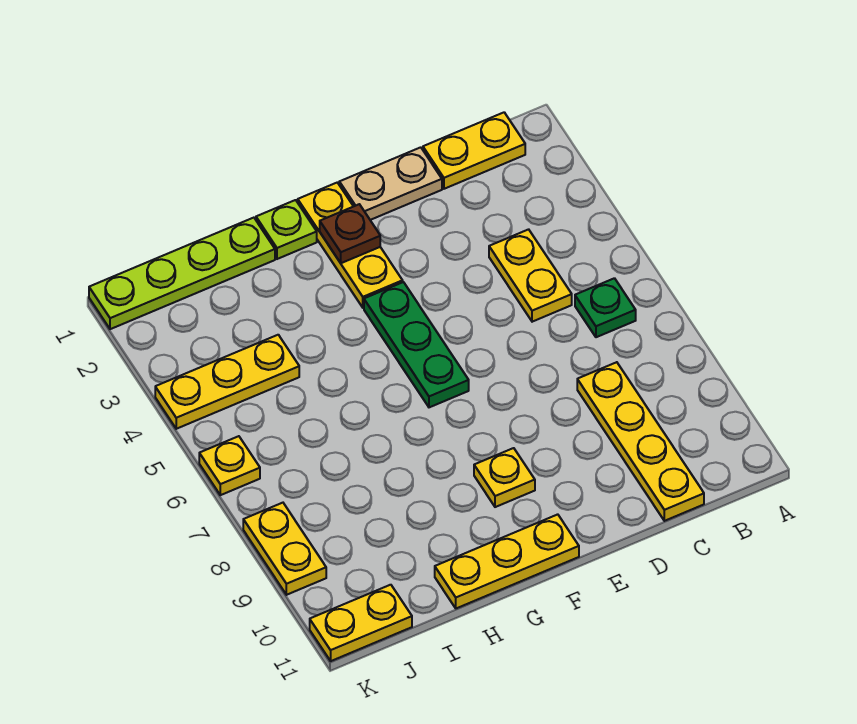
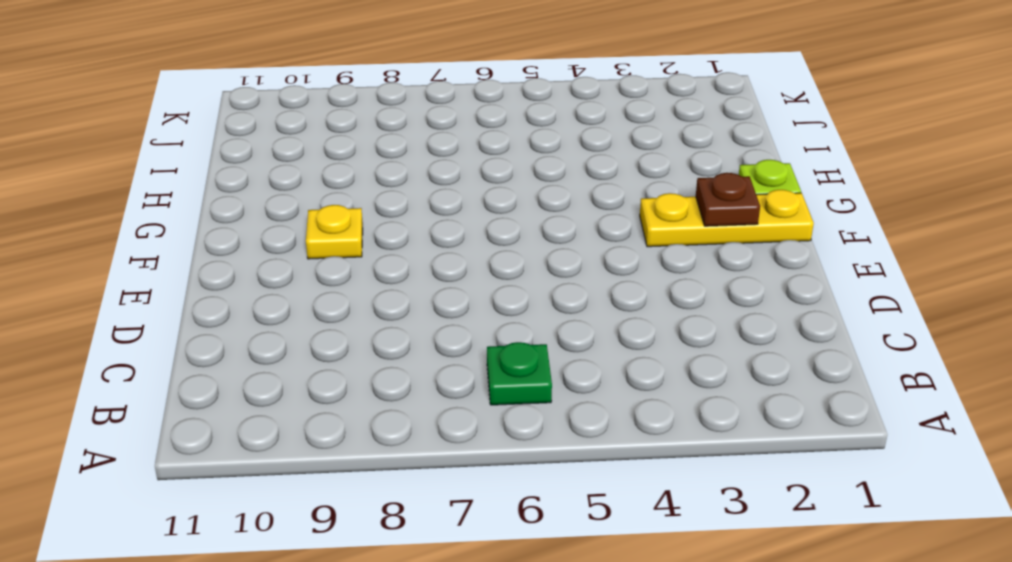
none -> yellow plate B1:C1 level 1
none -> yellow plate C4:C5 level 1
none -> yellow plate C8:C11 level 1

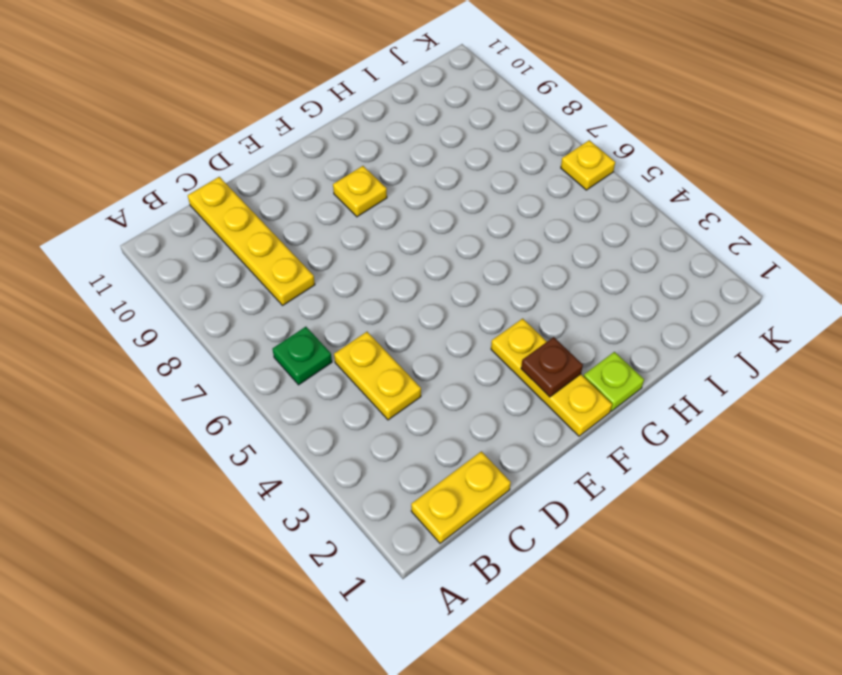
none -> tan plate D1:E1 level 1
none -> green plate F4:F6 level 1
none -> yellow plate F11:H11 level 1

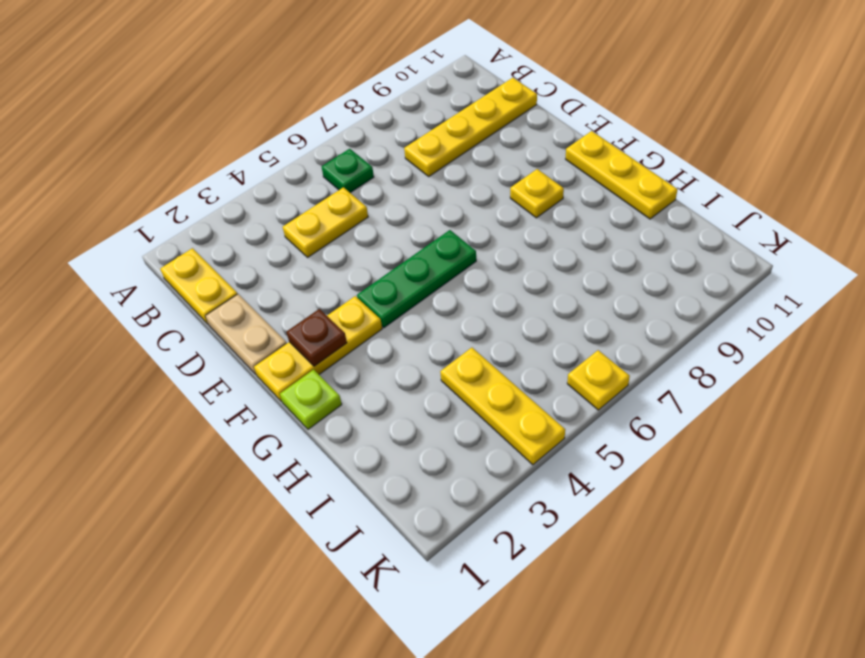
none -> lime plate H1:K1 level 1
none -> yellow plate J11:K11 level 1
none -> yellow plate K8:K9 level 1

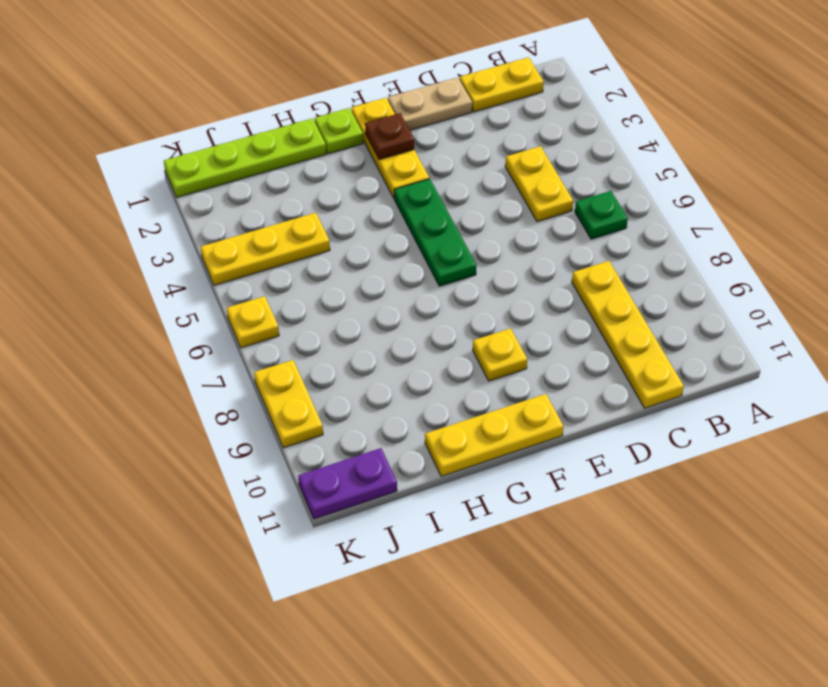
purple plate J11:K11 level 1 -> yellow plate J11:K11 level 1

